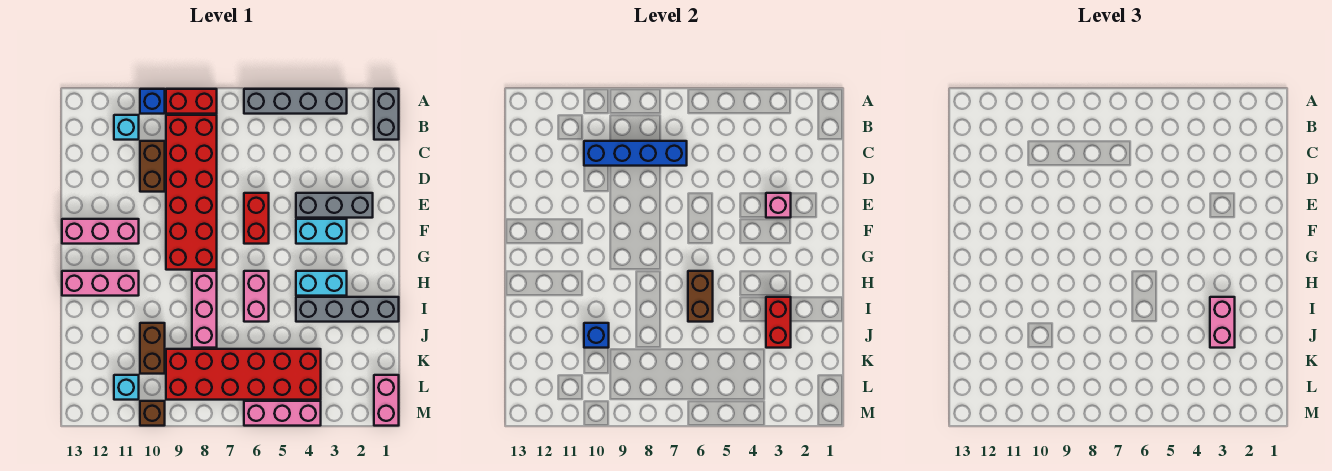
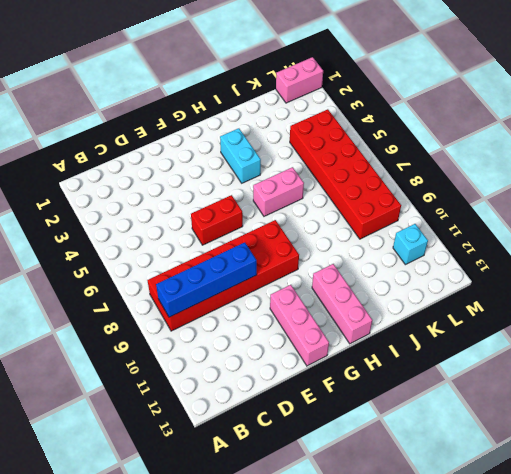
blue brick B9:E9 level 2 -> blue brick C7:C10 level 2
none -> grey brick A1:B1 level 1
none -> grey brick A3:A6 level 1
none -> red brick A8:A9 level 1

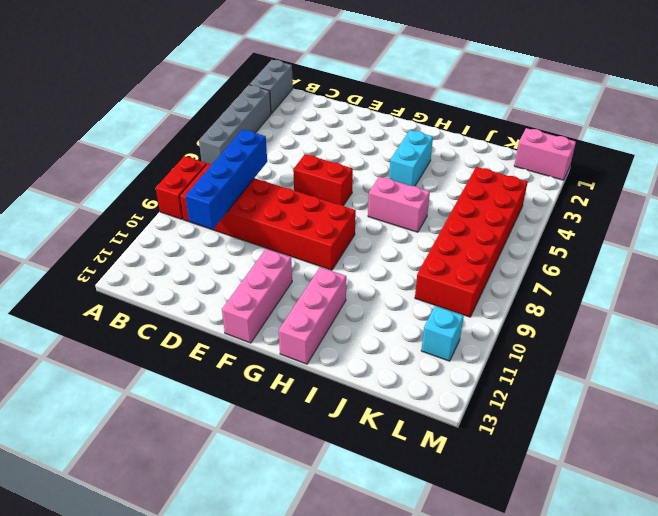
grey brick A1:A2 level 1 -> grey brick A1:B1 level 1
none -> blue brick A10 level 1
none -> cyan brick B11 level 1
none -> brown brick C10:D10 level 1

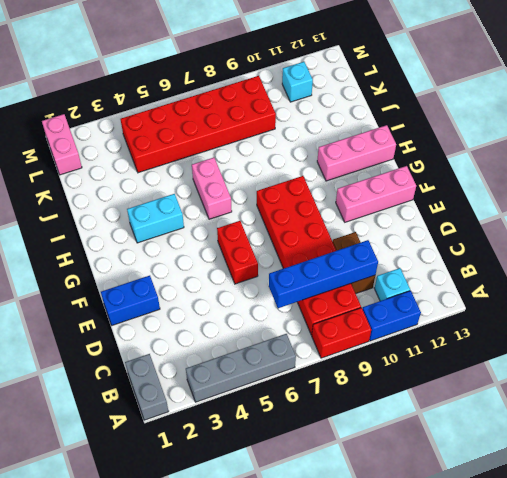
blue brick A10:A11 level 1 -> blue brick A10 level 1
blue brick E1:E2 level 1 -> grey brick E2:E4 level 1
none -> cyan brick F3:F4 level 1
none -> pink brick H8:J8 level 1
none -> grey brick I1:I4 level 1

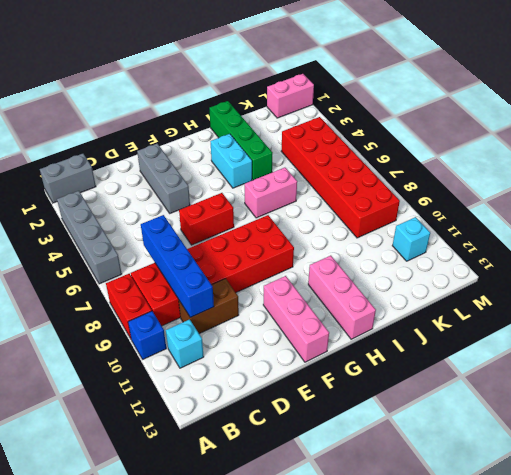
green brick I1:I4 level 1 -> grey brick I1:I4 level 1
none -> cyan brick F3:F4 level 1
none -> pink brick H8:J8 level 1
none -> brown brick J10:K10 level 1

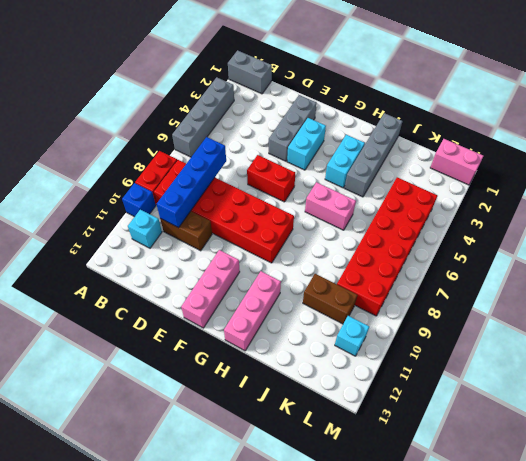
none -> pink brick H8:J8 level 1
none -> pink brick M4:M6 level 1
none -> brown brick M10 level 1

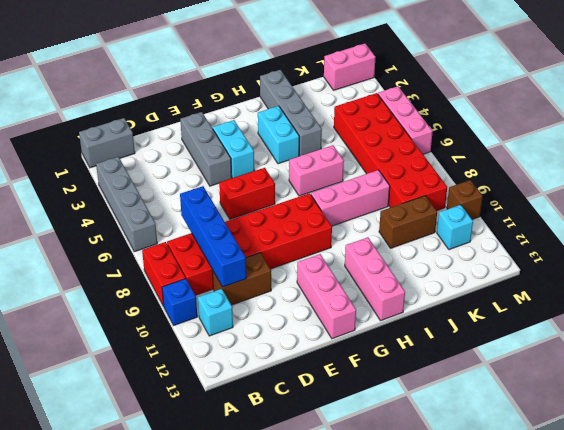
none -> pink brick E3 level 2
none -> brown brick H6:I6 level 2
none -> red brick I3:J3 level 2

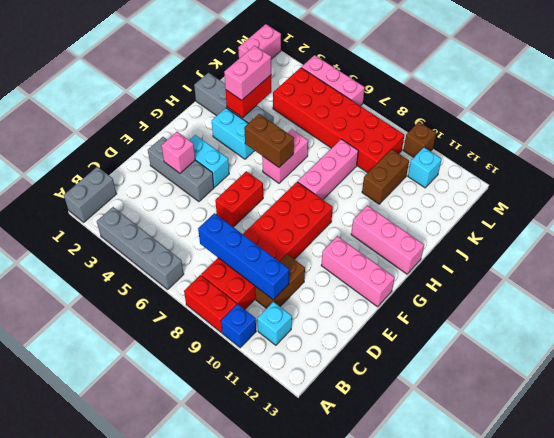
brown brick H5:H6 level 2 -> brown brick H6:I6 level 2
none -> blue brick J10 level 2

